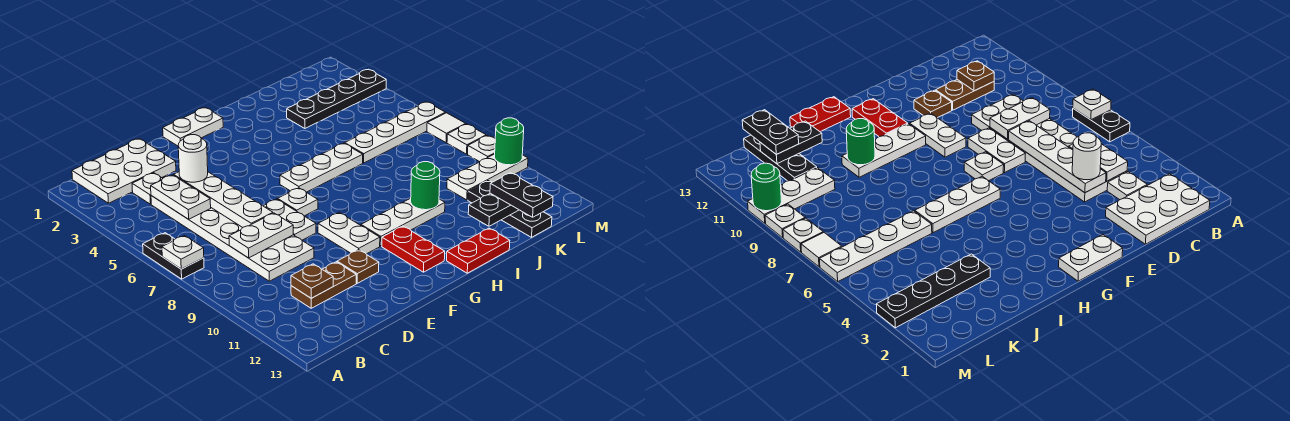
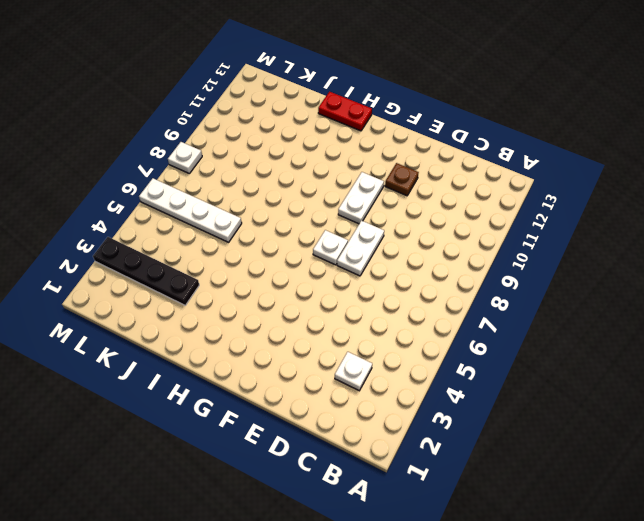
none -> black plate A6:A7 level 1
none -> white plate B1:D2 level 1
none -> white plate C4:D9 level 1
none -> brown plate C11:D11 level 1

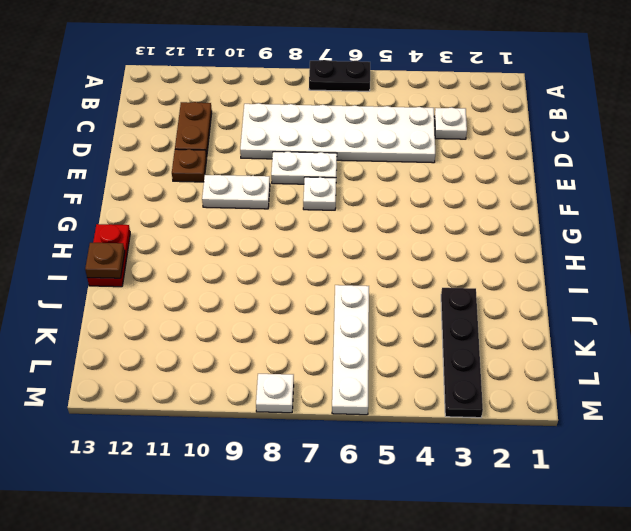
brown plate I13 level 2 -> brown plate C11 level 2
none -> white plate B1:D2 level 1
none -> white plate F1:G1 level 1
none -> white plate G6:I6 level 1
none -> white plate G10:I10 level 1

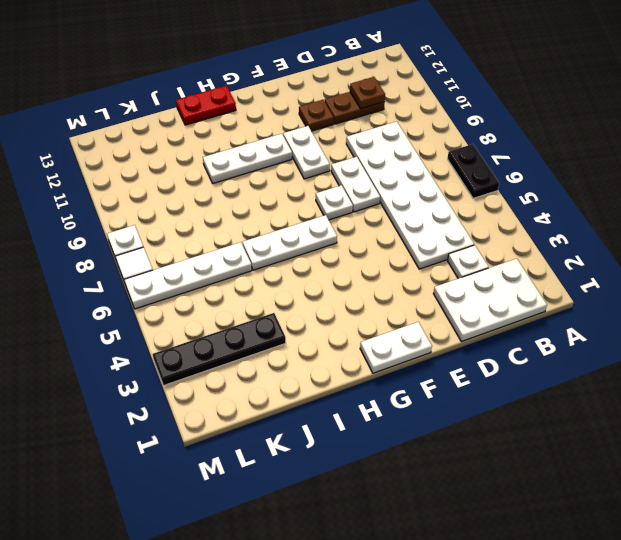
none -> red plate G11:G12 level 1
none -> white plate K10:M10 level 1
none -> black plate K11:K13 level 1
none -> white plate M9 level 1

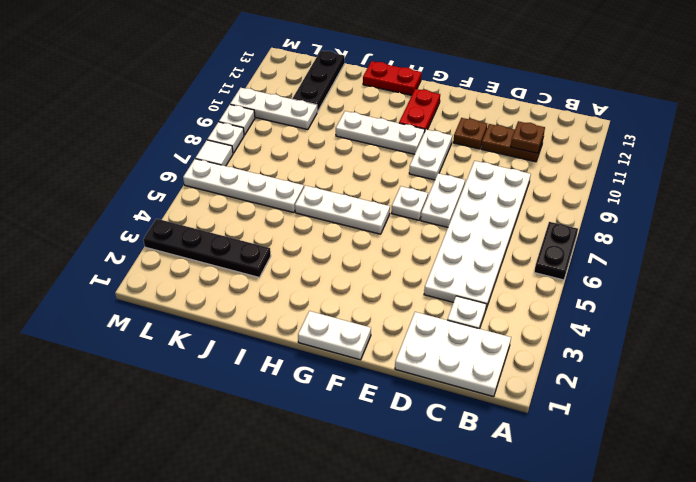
none -> white plate A7 level 2
none -> white plate C4:C5 level 2
none -> white plate C8:D8 level 2
none -> white plate D4:D7 level 2

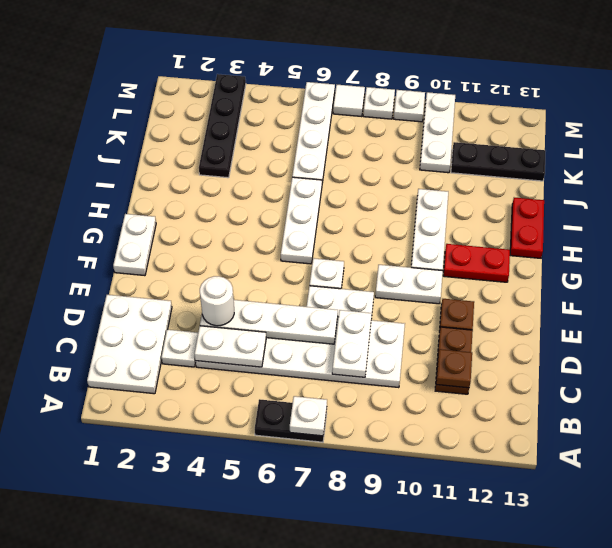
none -> green round brick I10 level 2
none -> black plate J12:K12 level 2
none -> green round brick M10 level 2
none -> black plate K12:K13 level 3

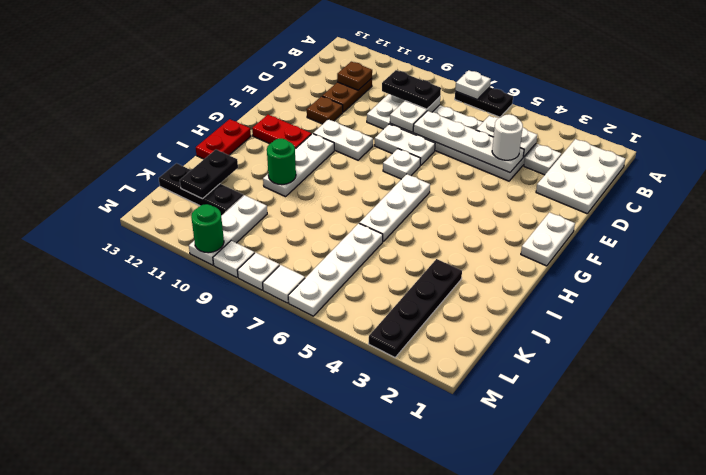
black plate C8:C9 level 3 -> black plate K12:K13 level 3

